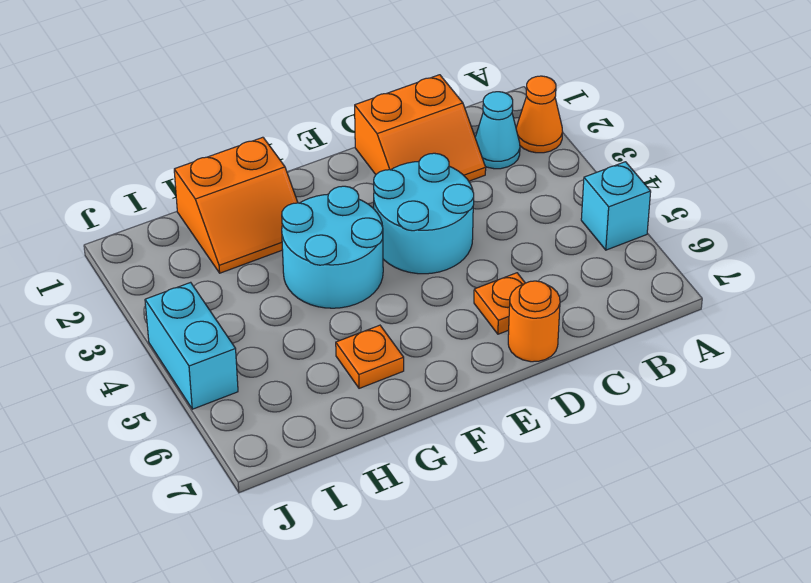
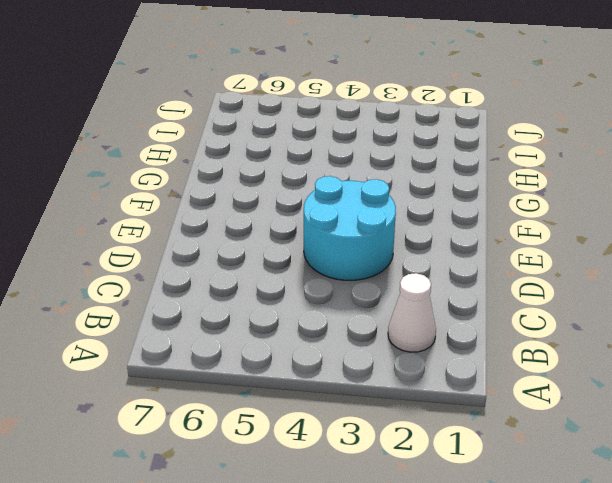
white cone B2 level 1 -> cyan cone B2 level 1
none -> orange cone A2 level 1
none -> cyan brick A5 level 1

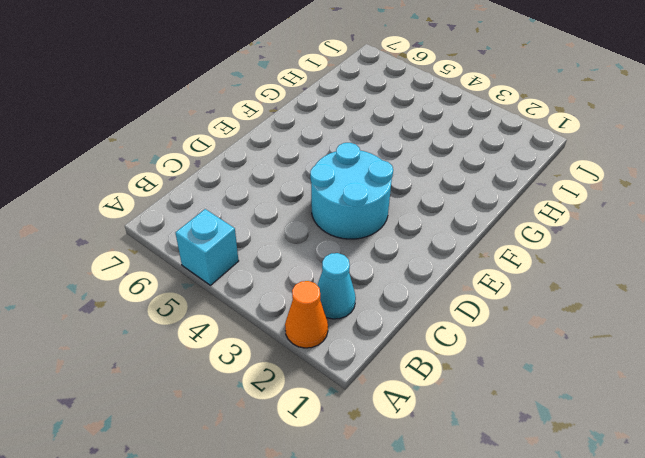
none -> orange slope C1:D2 level 1 top 1
none -> orange plate D6 level 1

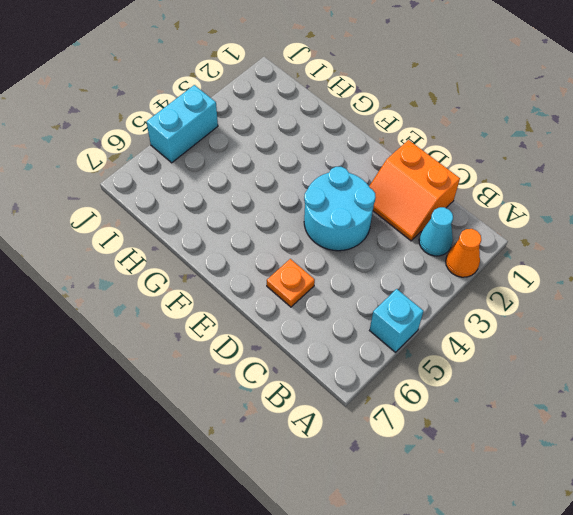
none -> orange round brick D7 level 1
none -> cyan round brick F3:G4 level 1

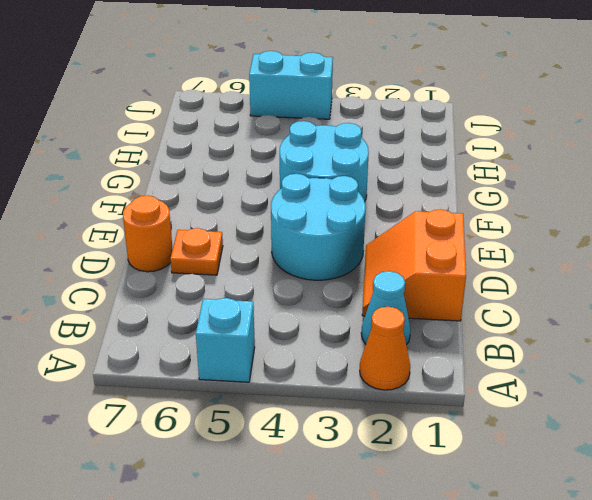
none -> orange slope G1:H2 level 1 top 1
none -> orange plate G6 level 1

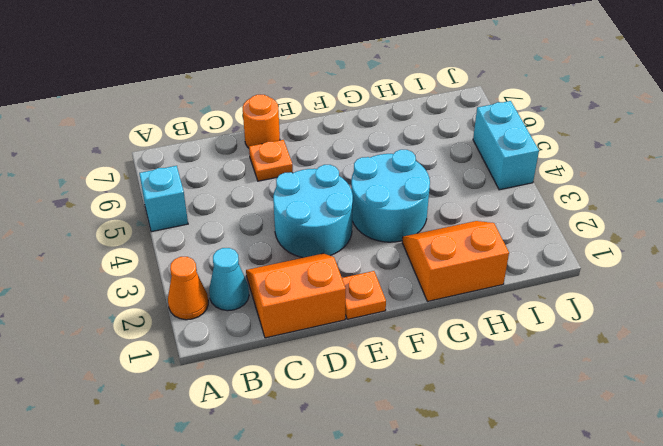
orange plate E1 level 1 -> orange plate G6 level 1

